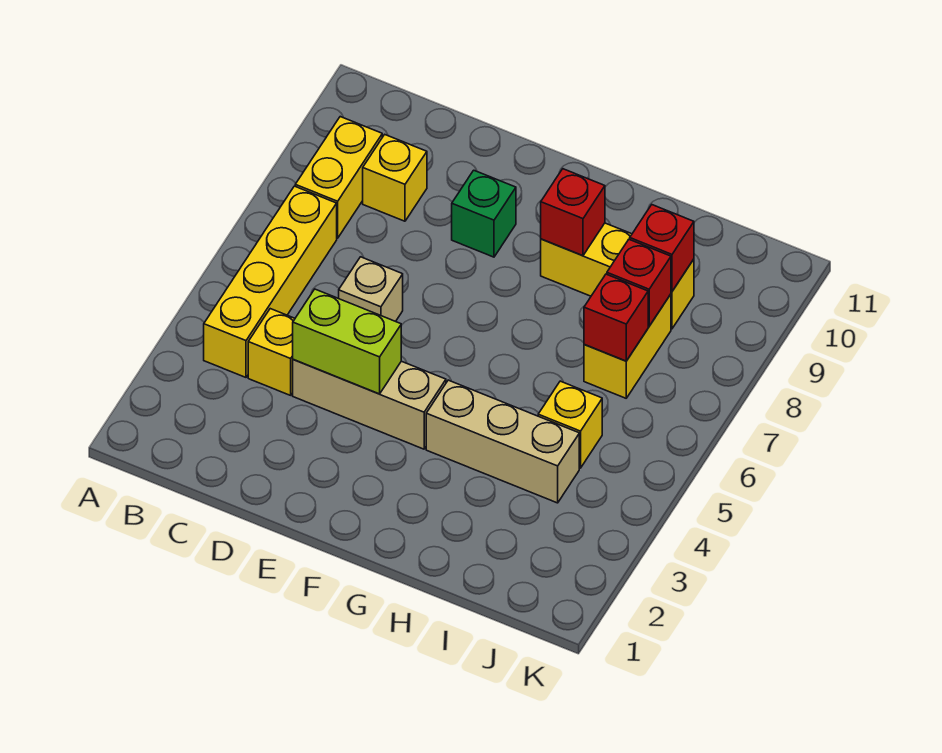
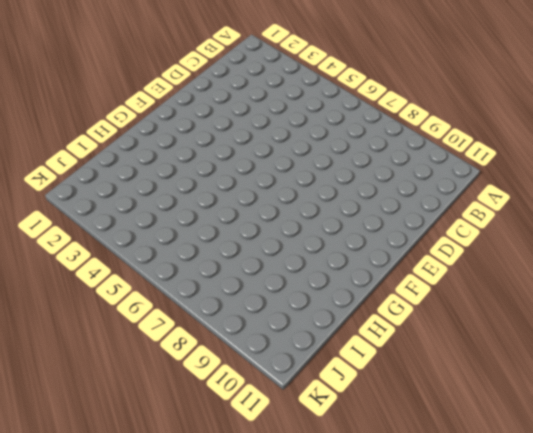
none -> yellow brick B4:B7 level 1
none -> yellow brick B8:B9 level 1
none -> yellow brick C4 level 1

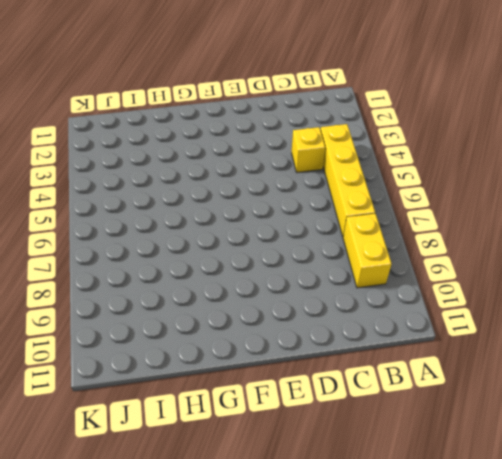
none -> yellow brick C9 level 1
none -> tan brick D4:F4 level 1
none -> tan brick D6 level 1

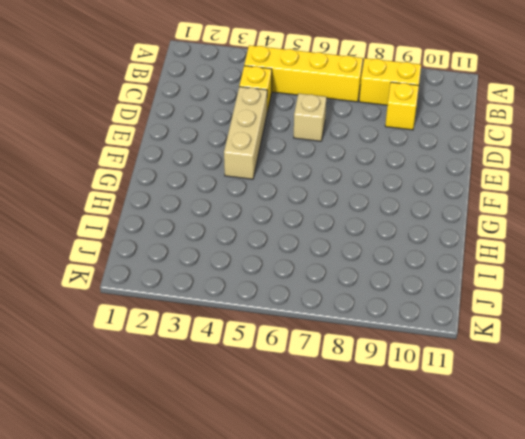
none -> green brick E9 level 1
none -> tan brick G4:I4 level 1
none -> yellow brick G9:I9 level 1

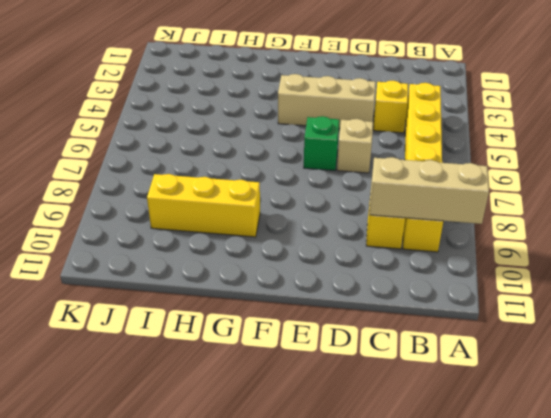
tan brick A9:C9 level 2 -> tan brick G4:I4 level 1
green brick E6 level 1 -> green brick E9 level 1
none -> yellow brick I5 level 1
none -> yellow brick I7:I8 level 1
none -> lime brick D4:E4 level 2

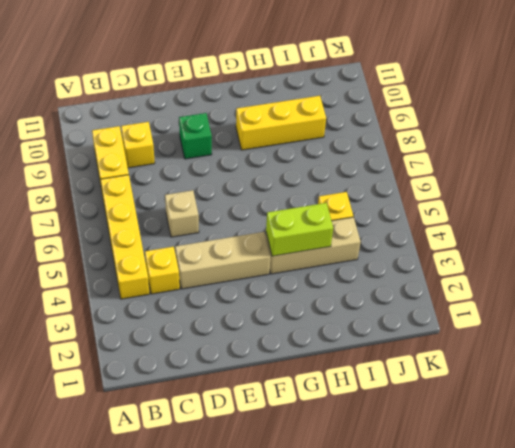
lime brick G4:H4 level 2 -> lime brick D4:E4 level 2
none -> yellow brick I7:I8 level 1
none -> red brick G9 level 2
none -> red brick I7 level 2

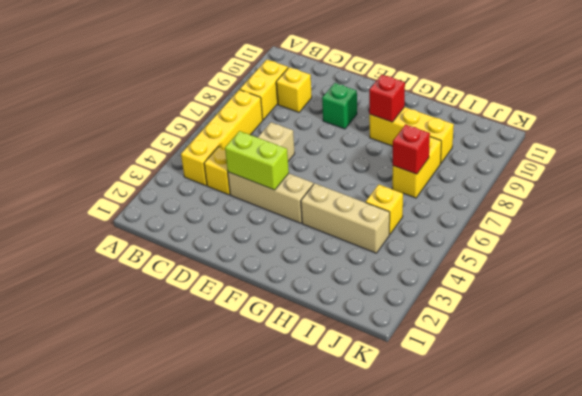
none -> red brick I8 level 2
none -> red brick I9 level 2

